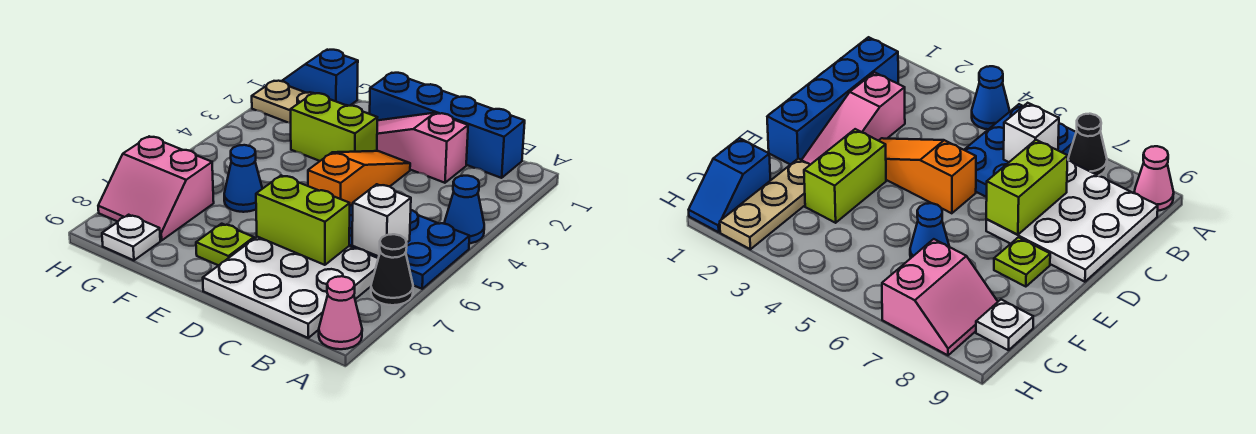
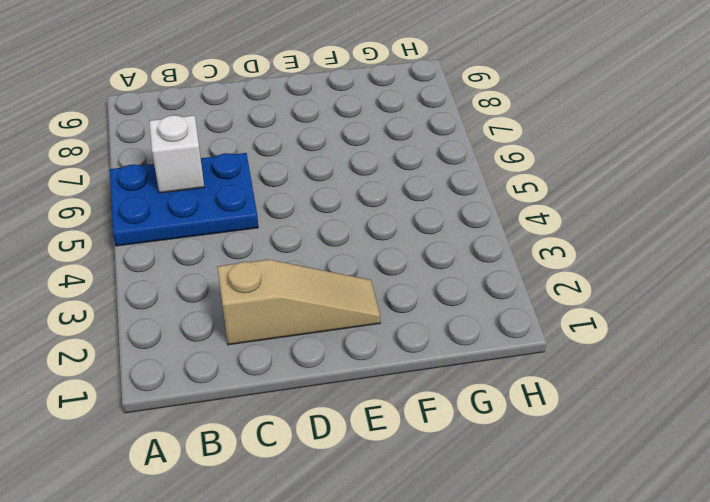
tan slope C2:E2 level 1 top C -> pink slope C2:E2 level 1 top C
none -> blue cone A4 level 1
none -> black cone A7 level 1
none -> pink cone A9 level 1

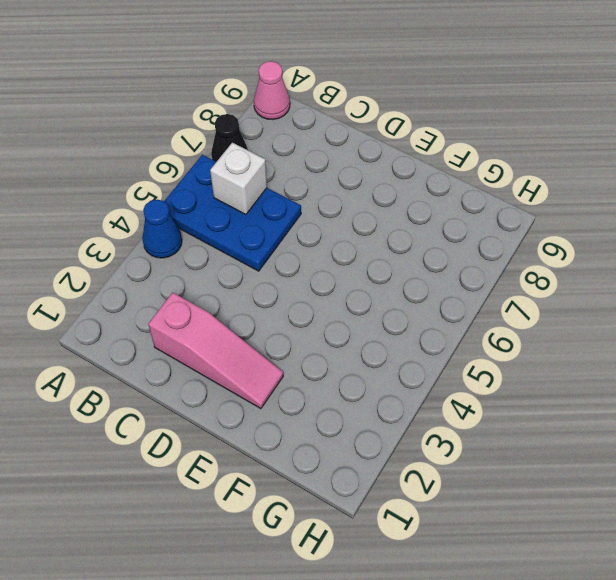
none -> blue brick B1:E1 level 1
none -> white plate B7:D9 level 1
none -> orange slope D3:D5 level 1 top 5

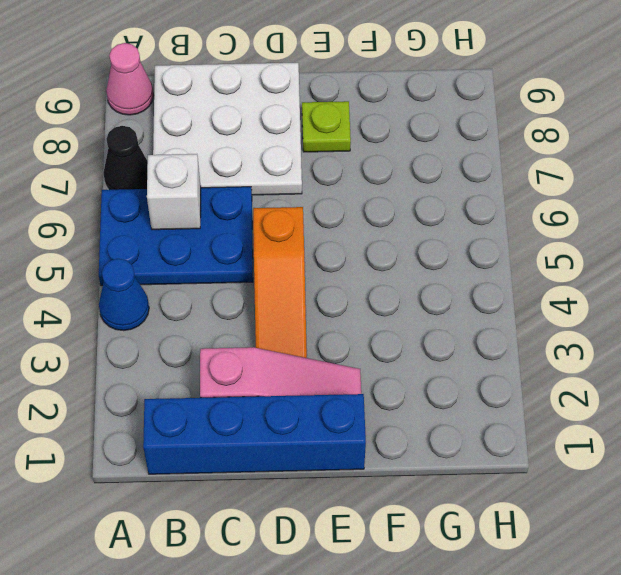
none -> lime brick E3:F3 level 1
none -> tan plate F2:H2 level 1
none -> blue cone F6 level 1

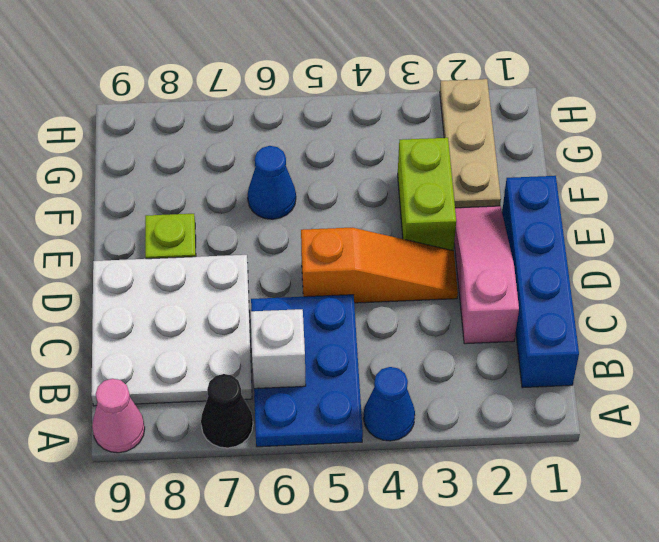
none -> blue slope G1:H1 level 1 top G
none -> pink slope G7:H8 level 1 top 7
none -> white plate G9 level 1

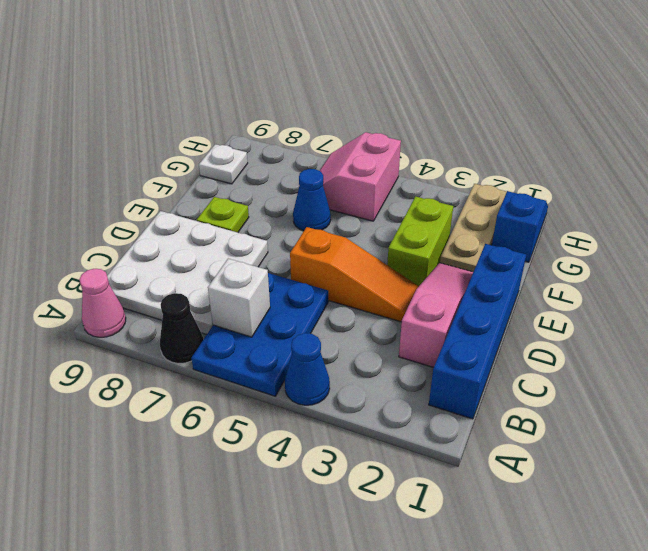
pink slope G5:H6 level 1 top 5 -> pink slope G7:H8 level 1 top 7
none -> lime brick C7:D7 level 2

